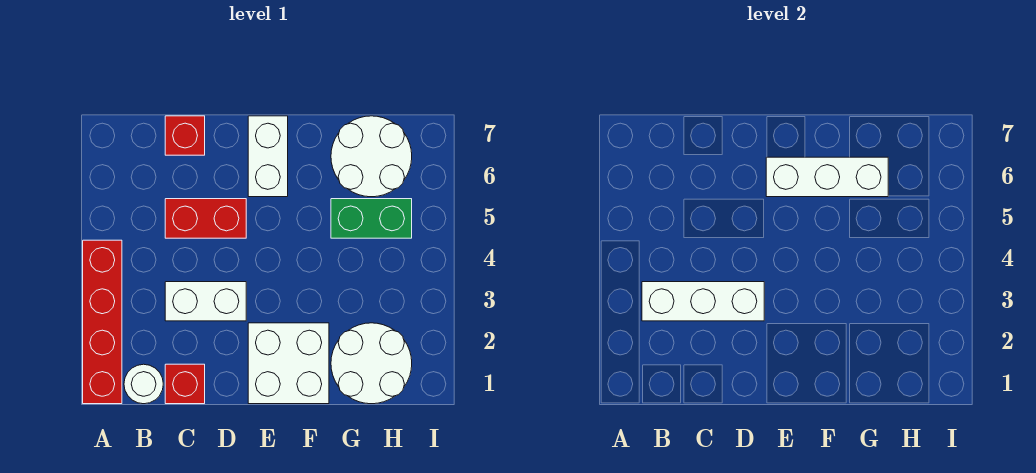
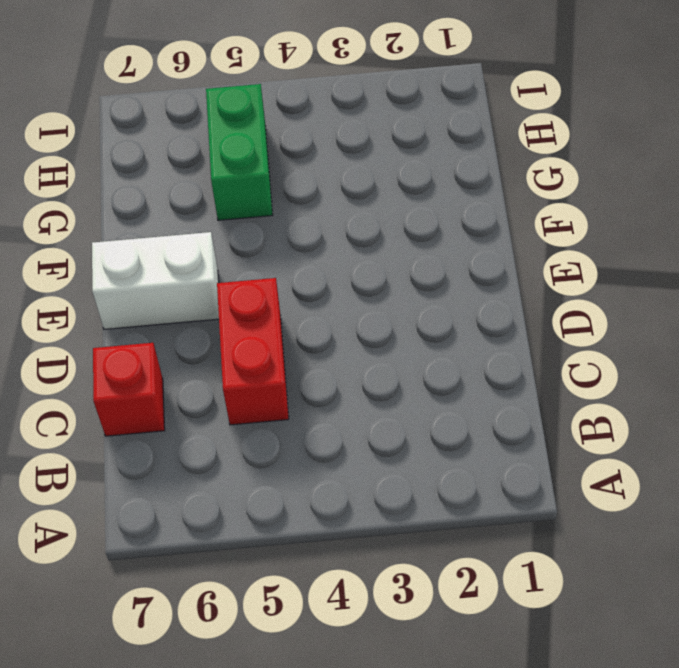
none -> red brick A1:A4 level 1
none -> white round brick B1 level 1
none -> red brick C1 level 1

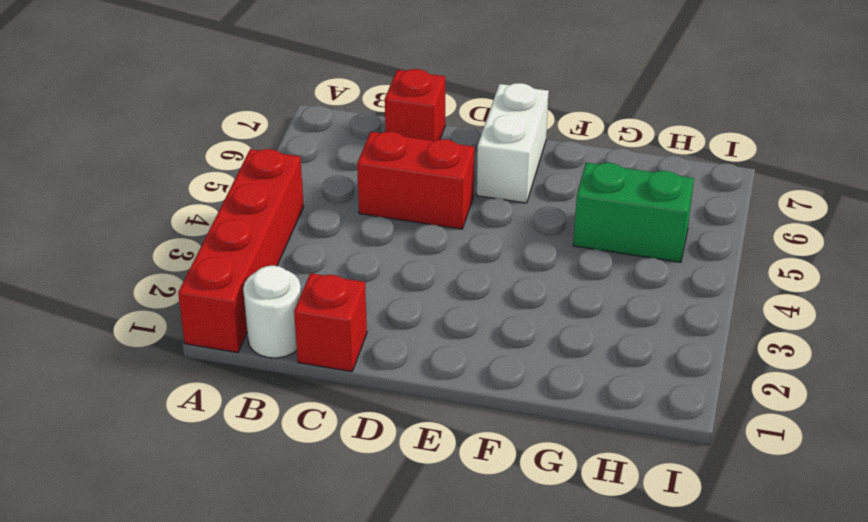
none -> white brick C3:D3 level 1
none -> white brick E1:F2 level 1
none -> white round brick G1:H2 level 1

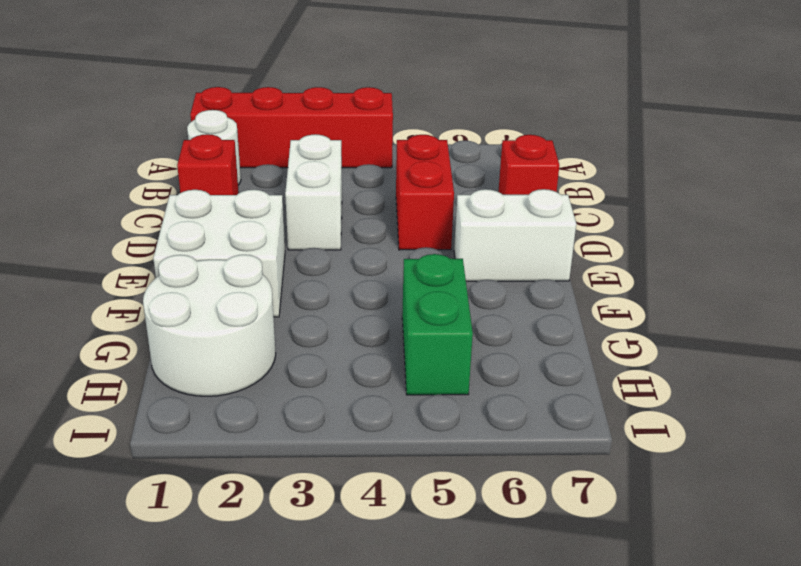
none -> white round brick G6:H7 level 1
none -> white brick B3:D3 level 2
none -> white brick E6:G6 level 2

